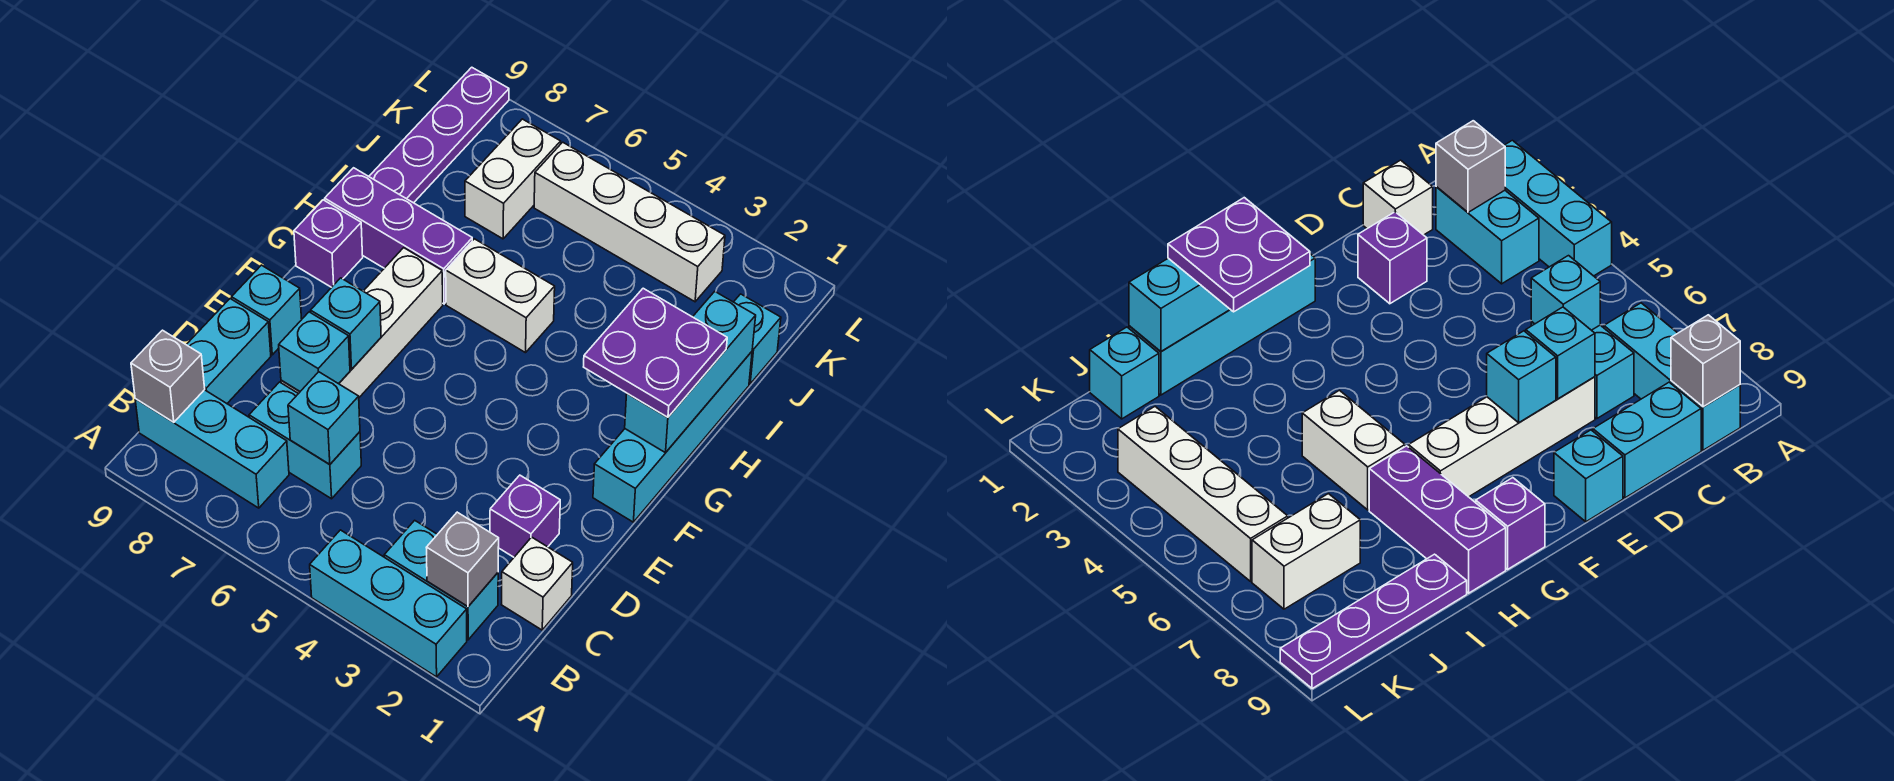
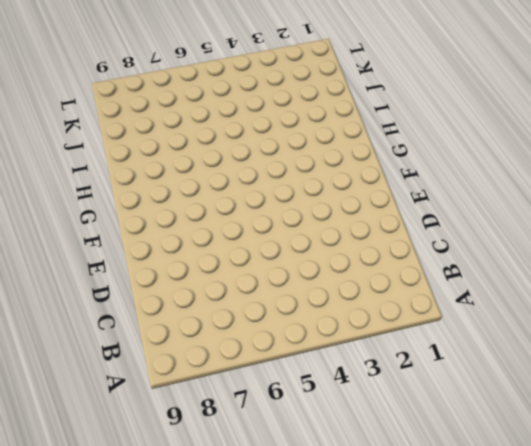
none -> cyan brick A2:A4 level 1
none -> cyan brick B2:B3 level 1
none -> cyan brick B7:B9 level 1

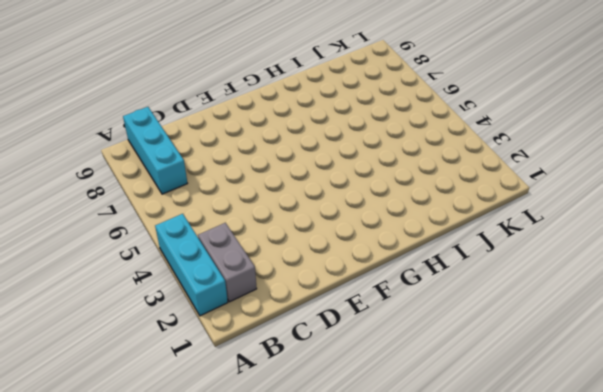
grey brick B2:B3 level 1 -> cyan brick B2:B3 level 1
none -> white brick C1 level 1
none -> cyan brick C6:C7 level 1
none -> cyan brick C9:D9 level 1

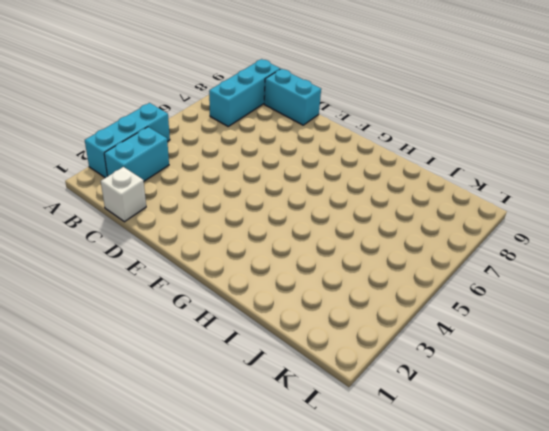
none -> cyan brick C6:C7 level 1
none -> purple brick D2 level 1
none -> white brick D7:G7 level 1

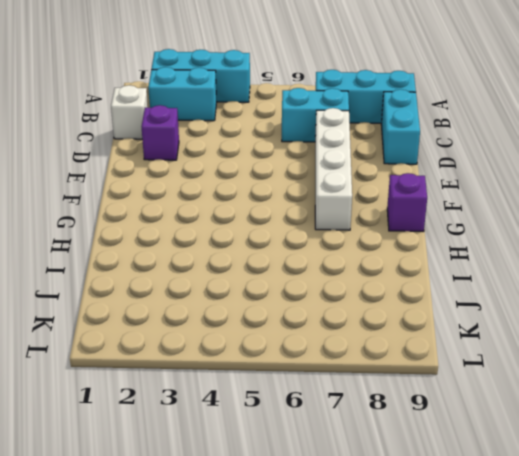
none -> cyan brick E9 level 1
none -> cyan brick F1:I1 level 1
none -> white brick H5:H6 level 1

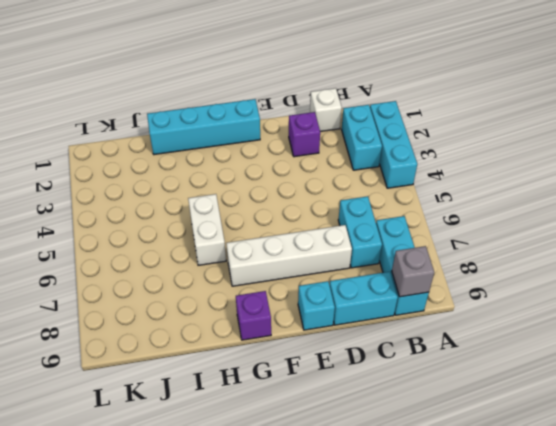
none -> purple brick H7:H9 level 1
none -> purple plate I9:L9 level 1
none -> cyan brick J1 level 1

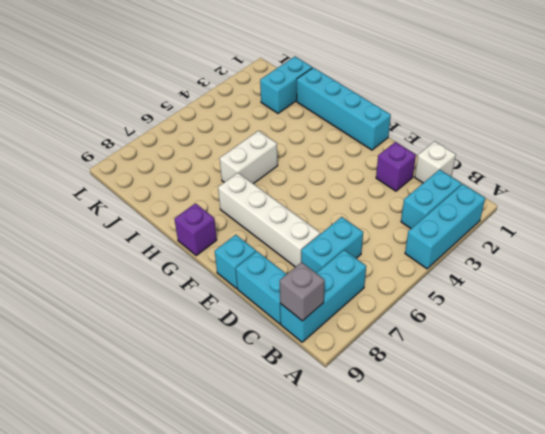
cyan brick J1:J2 level 1 -> cyan brick J1 level 1
none -> purple brick H7:H9 level 1
none -> purple plate I9:L9 level 1
none -> white brick J7:K7 level 1

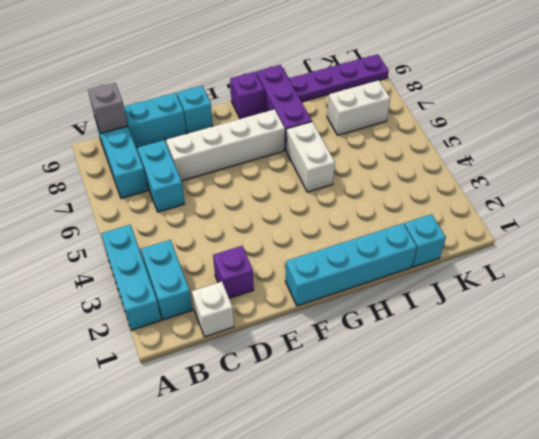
none -> white brick K3:K6 level 1
none -> grey brick B2 level 2
none -> cyan brick C6 level 2

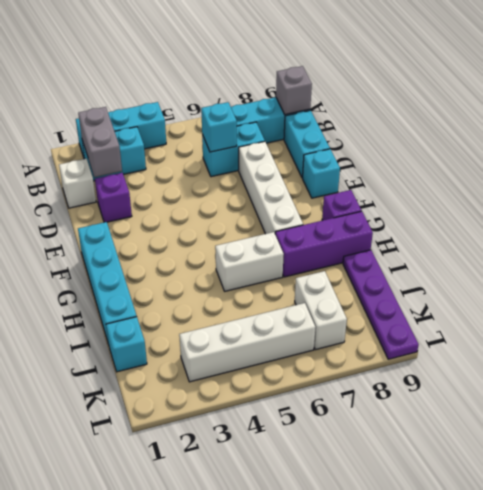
grey brick B2:C2 level 2 -> grey brick B2 level 2
none -> cyan brick D7 level 2
none -> cyan brick E7 level 2
none -> cyan brick G1:I1 level 2

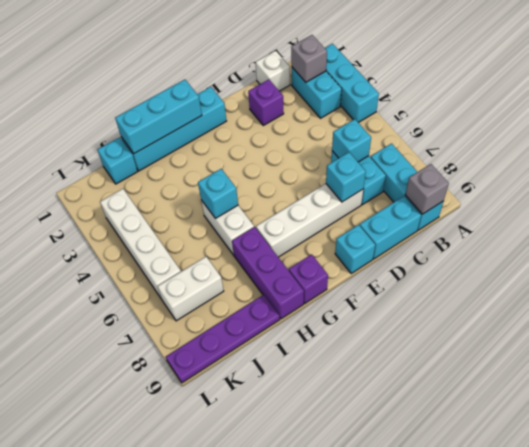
cyan brick H5 level 2 -> cyan brick E7 level 2
none -> purple plate G1:H2 level 3

